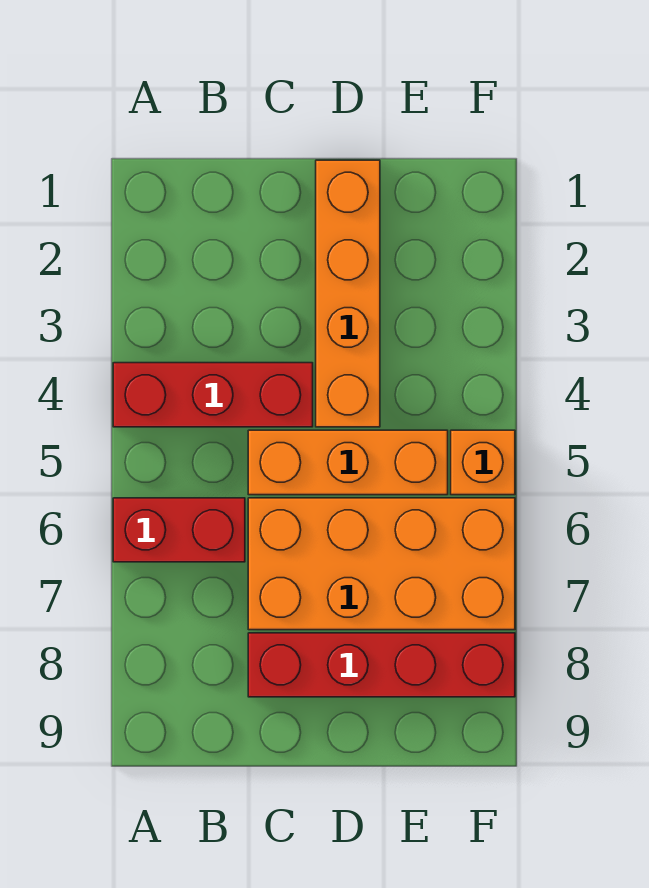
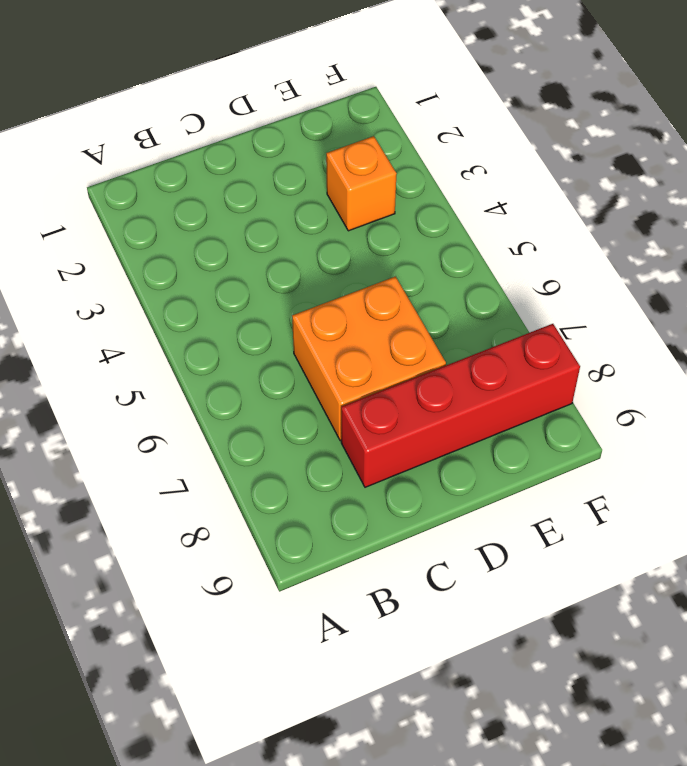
orange brick C6:D7 level 1 -> orange brick C6:F7 level 1
orange brick E3 level 1 -> orange brick F5 level 1
none -> red brick A4:C4 level 1
none -> red brick A6:B6 level 1

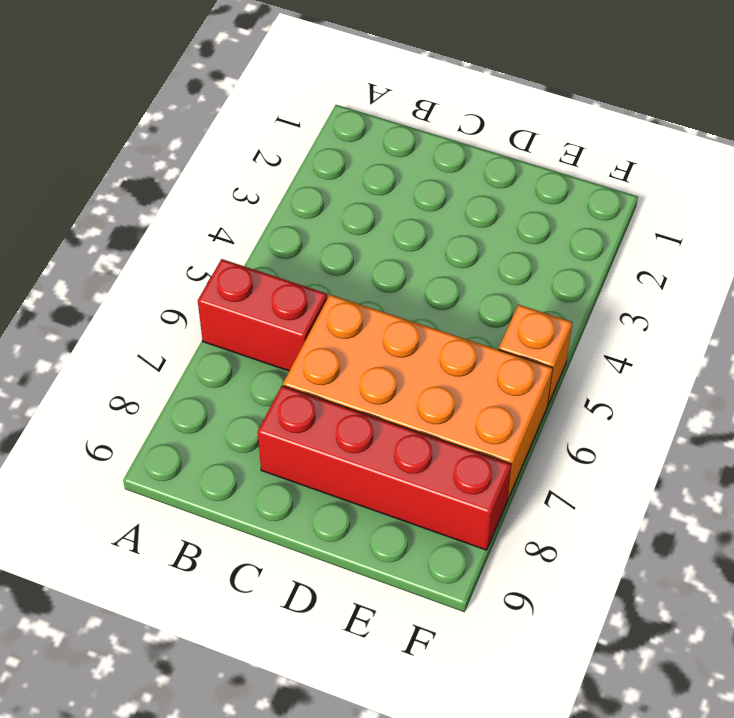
none -> red brick A4:C4 level 1
none -> orange brick C5:E5 level 1

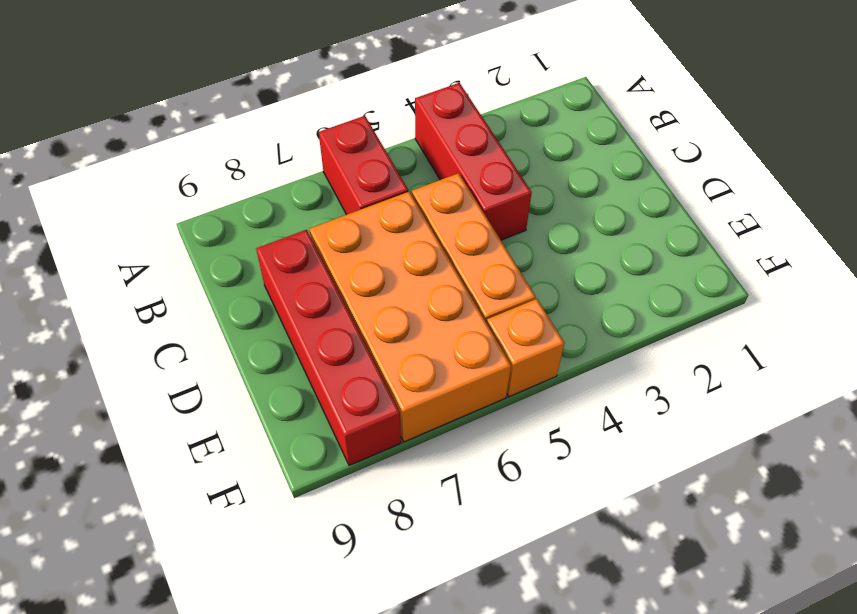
none -> orange brick D1:D4 level 1

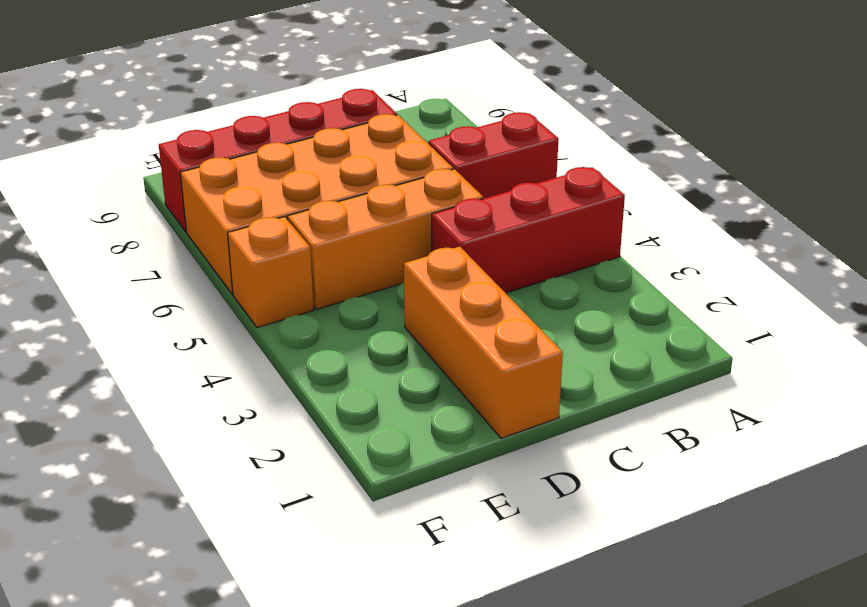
orange brick D1:D3 level 1 -> orange brick D1:D4 level 1

